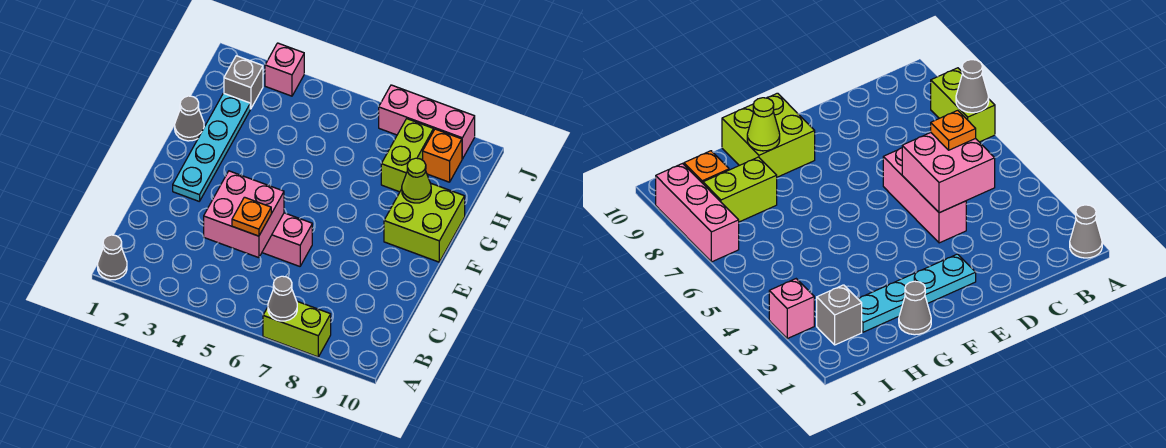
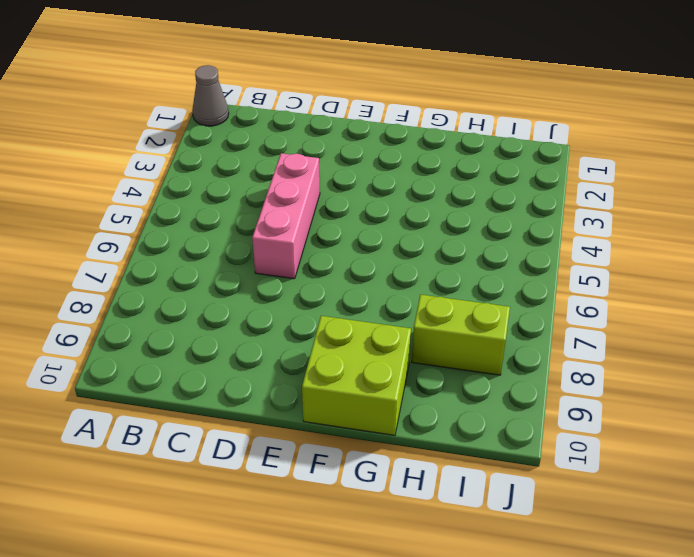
none -> lime brick A7:A8 level 1
none -> cyan plate E2:H2 level 1
none -> grey cone G1 level 1

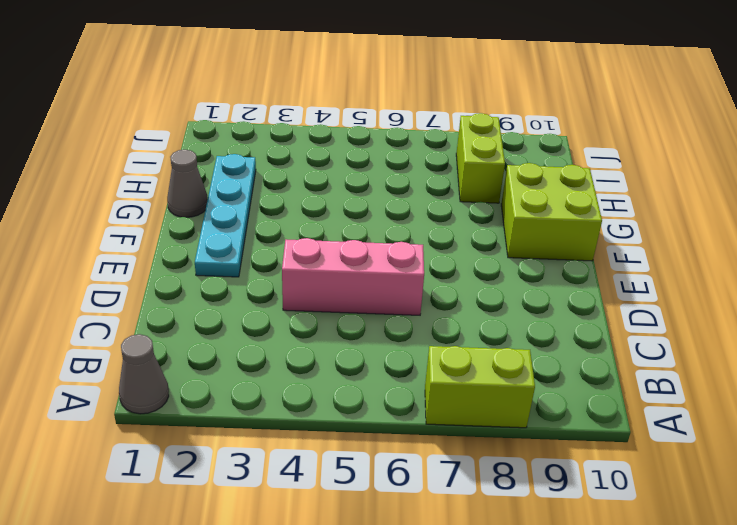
none -> grey brick I2 level 1
none -> orange brick I9 level 1
none -> pink brick J3 level 1

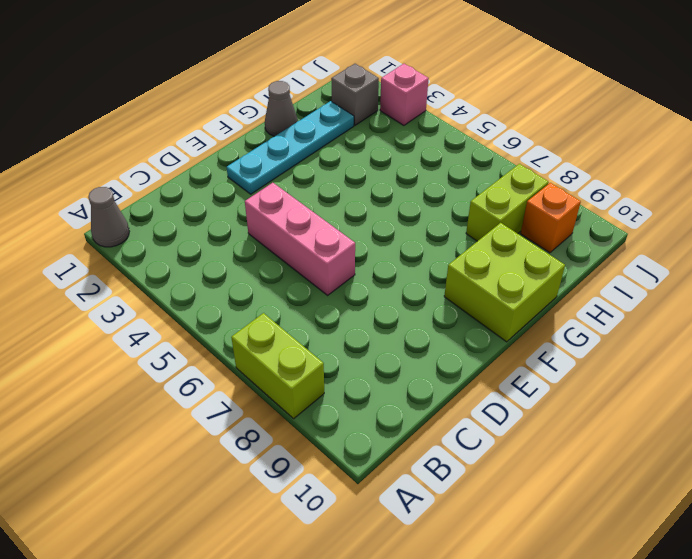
none -> pink brick J7:J9 level 1
none -> grey cone A7 level 2
none -> pink brick C4:D5 level 2

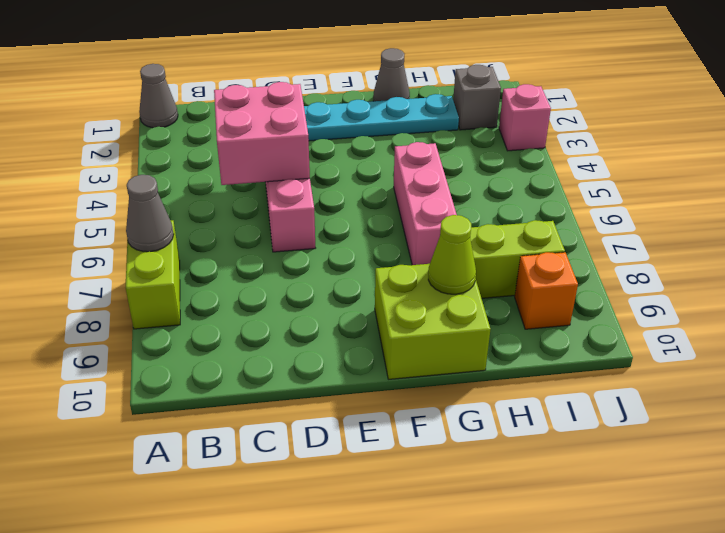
pink brick G5:G7 level 1 -> pink brick J7:J9 level 1
none -> orange plate C5 level 3

